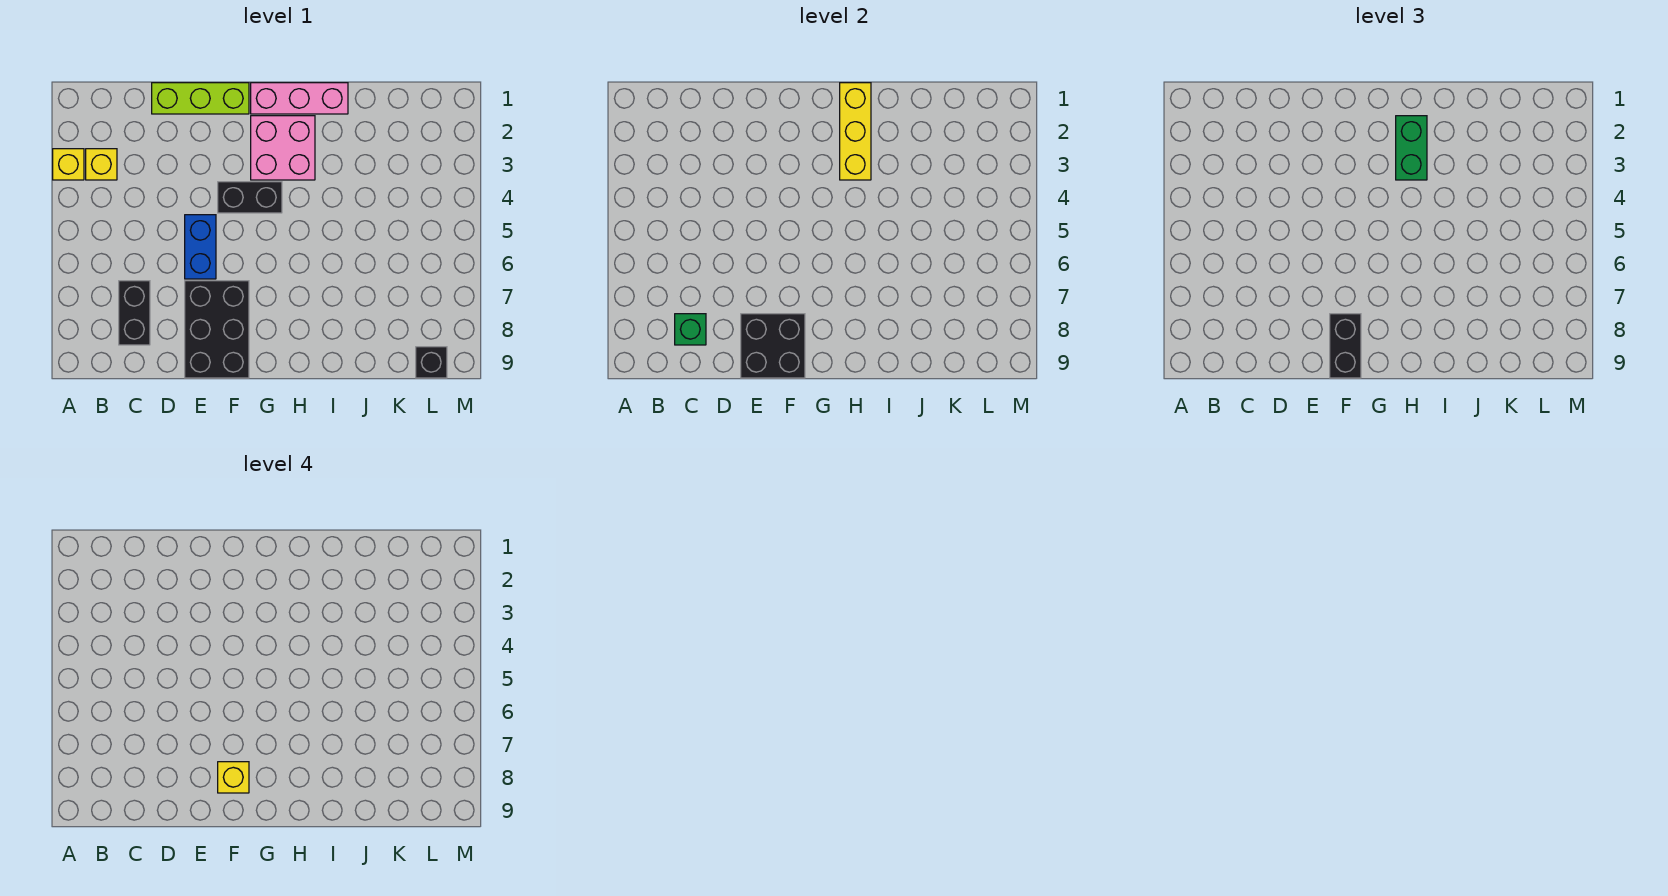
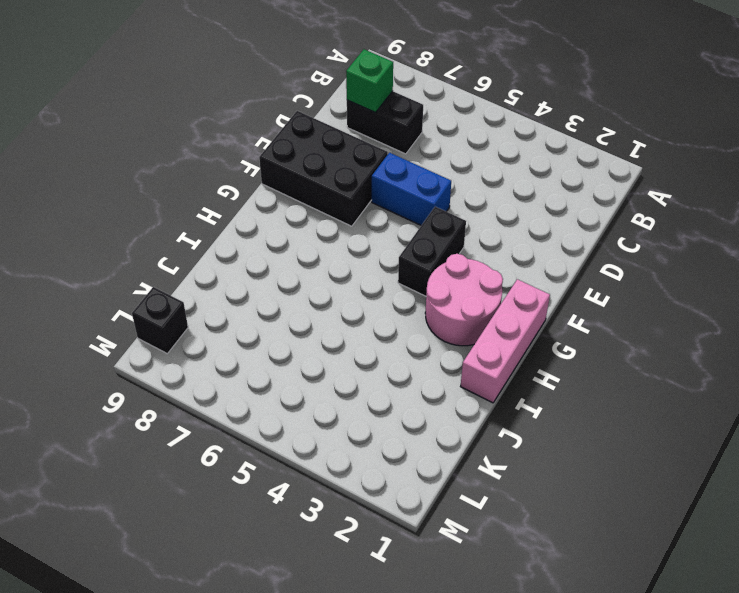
pink round brick G2:H3 level 1 -> pink brick G2:H3 level 1
none -> yellow brick A3 level 1
none -> yellow brick B3 level 1
none -> lime brick D1:F1 level 1

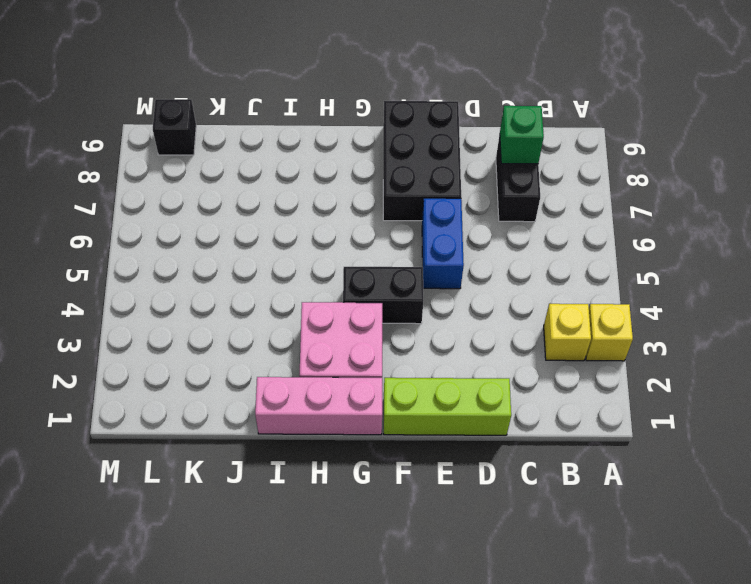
none -> black brick E8:F9 level 2
none -> yellow brick H1:H3 level 2
none -> black brick F8:F9 level 3

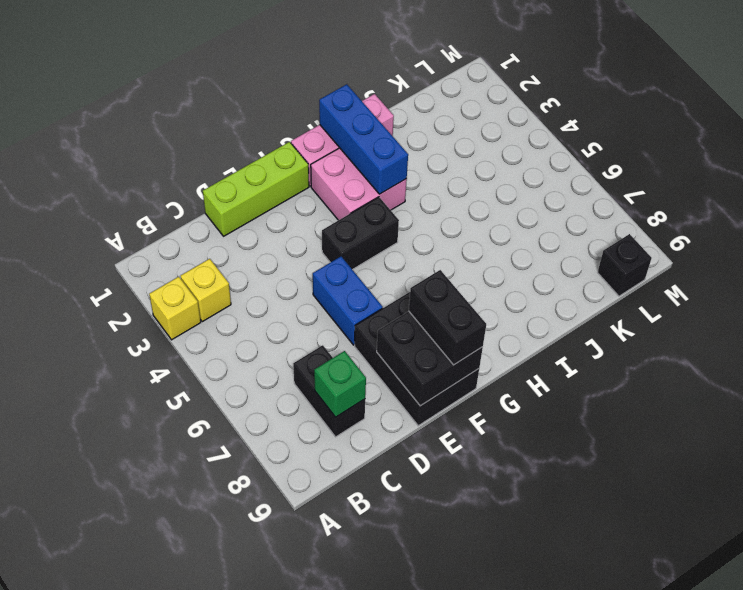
blue brick H1:H3 level 2 -> yellow brick H1:H3 level 2
none -> green brick H2:H3 level 3
none -> yellow brick F8 level 4

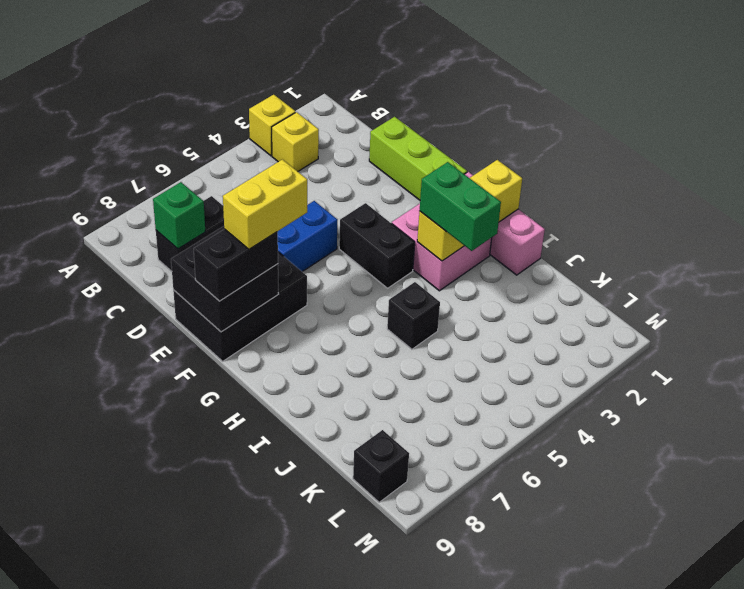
yellow brick F7:F8 level 4 -> yellow brick F8 level 4
green brick H3:I3 level 3 -> green brick H2:H3 level 3
black brick I5 level 1 -> none

